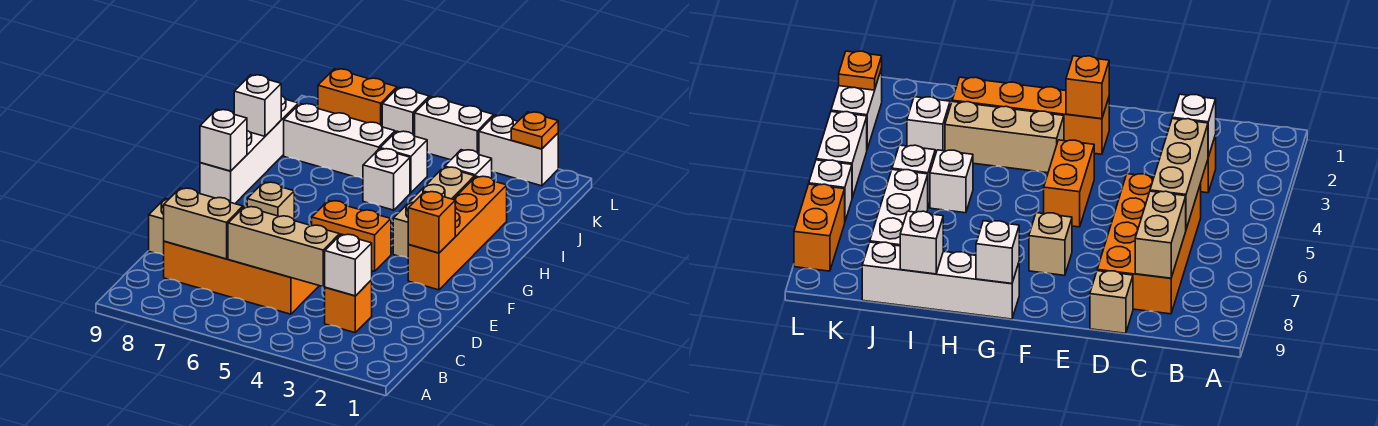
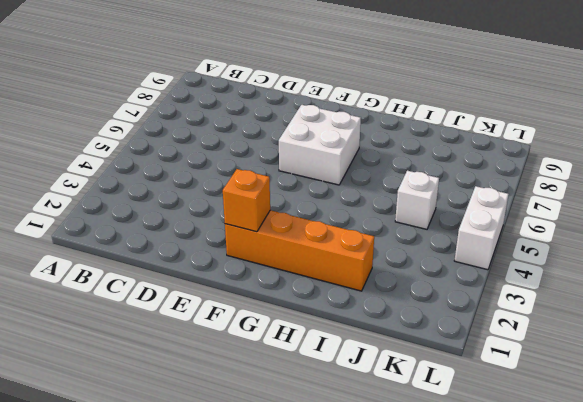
white brick F6:G7 level 1 -> tan brick F7 level 1
none -> orange brick C3 level 1
none -> orange brick C5:D8 level 1
none -> tan brick D9 level 1

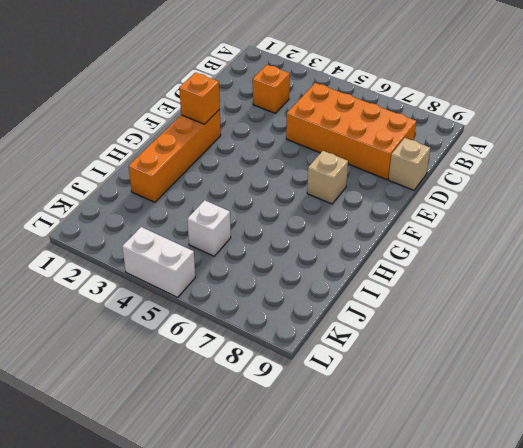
none -> orange brick F4:F5 level 1
none -> tan brick G3:I3 level 1
none -> white brick G9:J9 level 1

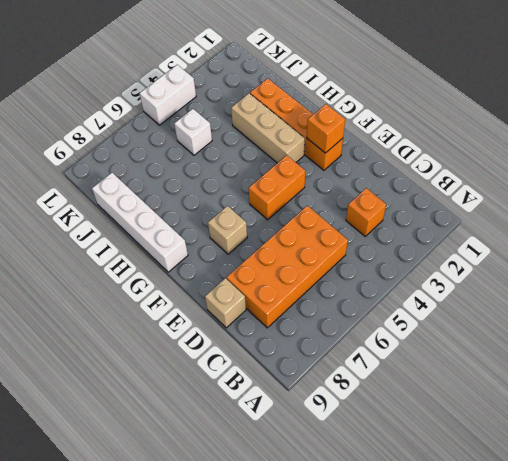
none -> white brick I5 level 1
none -> white brick J3 level 1
none -> white brick J6:J8 level 1

